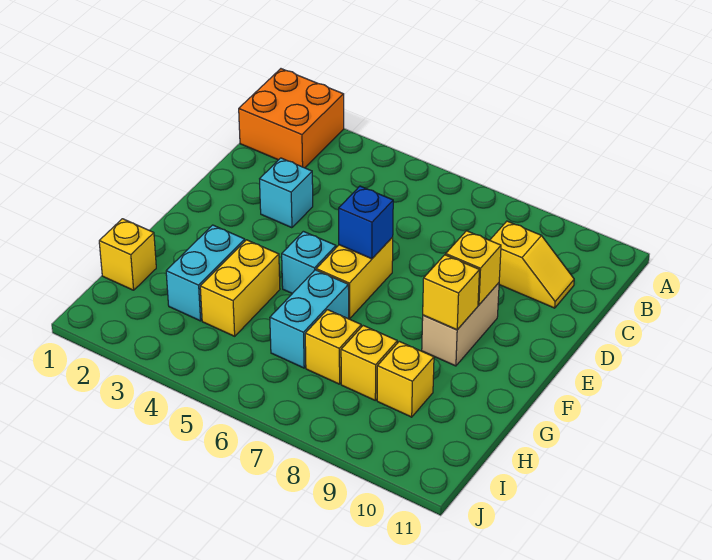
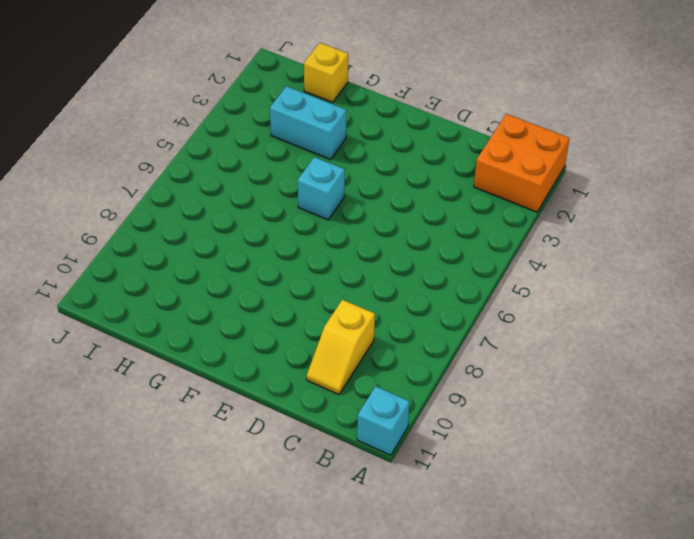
cyan brick A11 level 1 -> cyan brick D3 level 1
none -> yellow brick E6:F6 level 1
none -> tan brick E9:F9 level 1
none -> yellow brick G4:H4 level 1

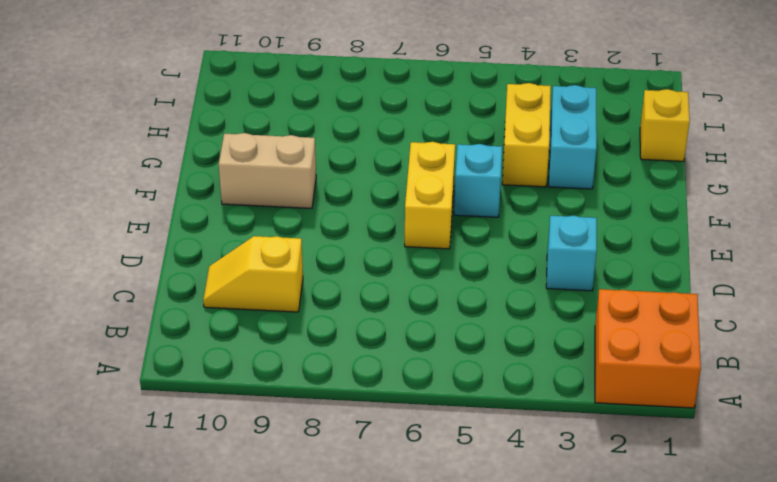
tan brick F9:F10 level 1 -> tan brick E9:F9 level 1
none -> cyan brick G6:H6 level 1
none -> yellow brick H7 level 1
none -> yellow brick H8 level 1

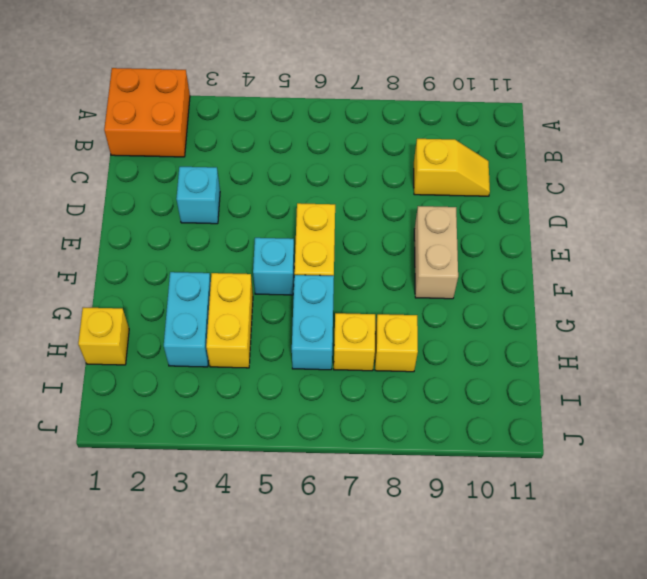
none -> yellow brick H9 level 1
none -> blue brick E6 level 2
none -> yellow brick E9 level 2

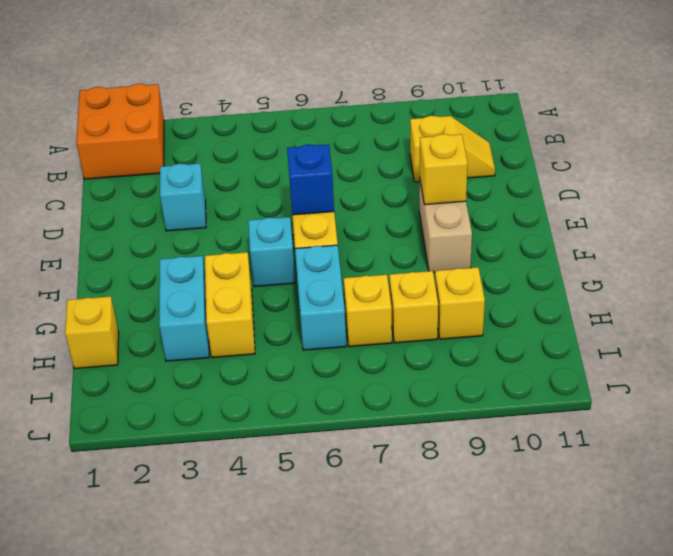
none -> yellow brick F9 level 2

